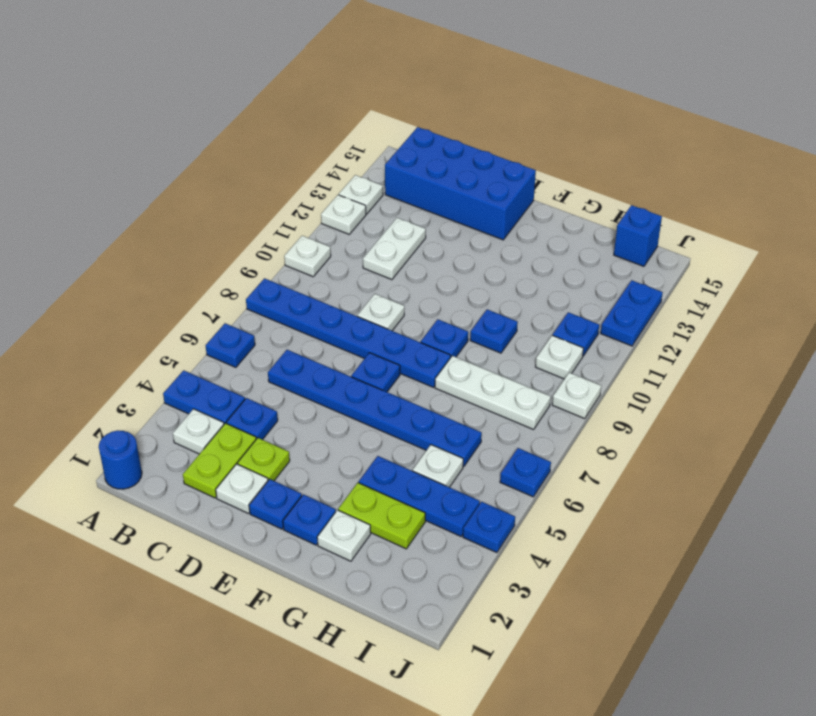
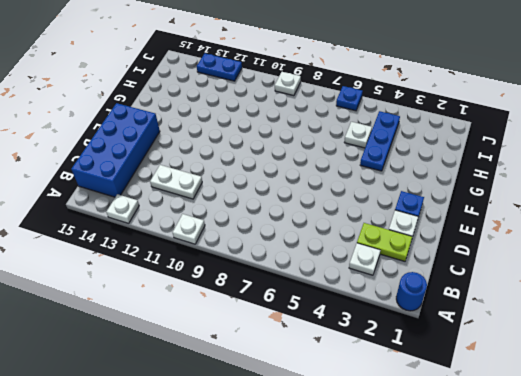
none -> blue plate A4:B4 level 1
none -> blue plate A6 level 1
none -> blue plate A8:F8 level 1
none -> white plate A12 level 1

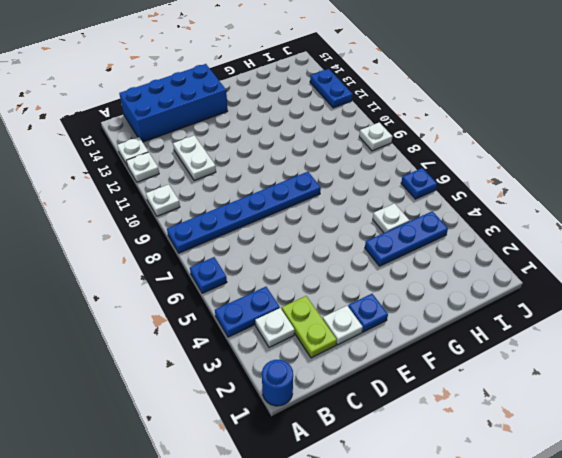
none -> blue plate C4 level 1
none -> blue plate C6:H6 level 1
none -> lime plate D3 level 1
none -> white plate D9 level 1

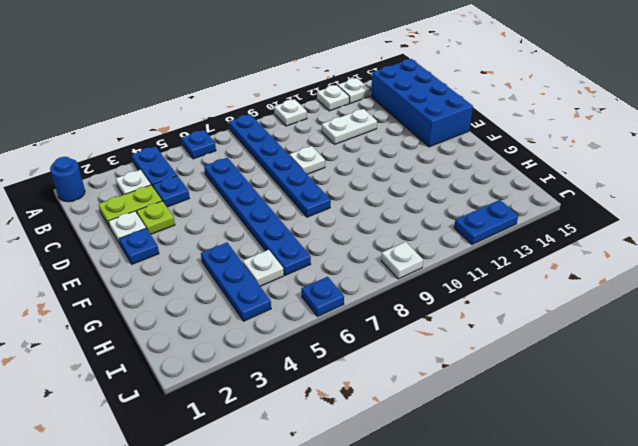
none -> blue plate E7 level 1
none -> blue plate F2 level 1
none -> blue plate F9 level 1
none -> white plate G2 level 1

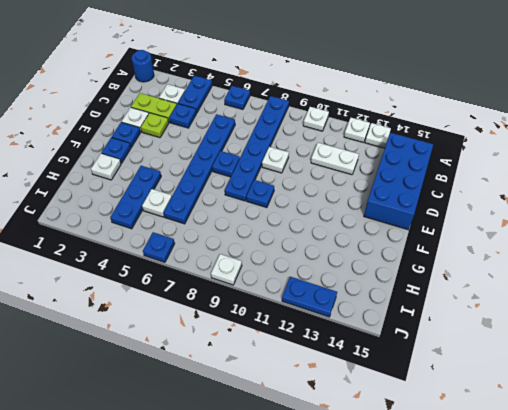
none -> lime plate G3:H3 level 1
none -> white plate G8:I8 level 1
none -> blue plate G10 level 1
none -> white plate I10 level 1

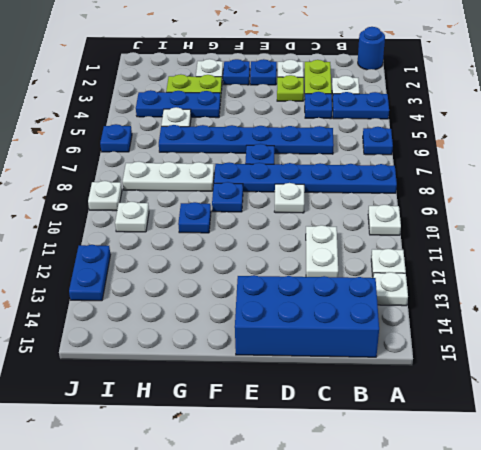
none -> blue plate I11 level 1
none -> blue brick I15 level 1
none -> blue plate J4 level 1

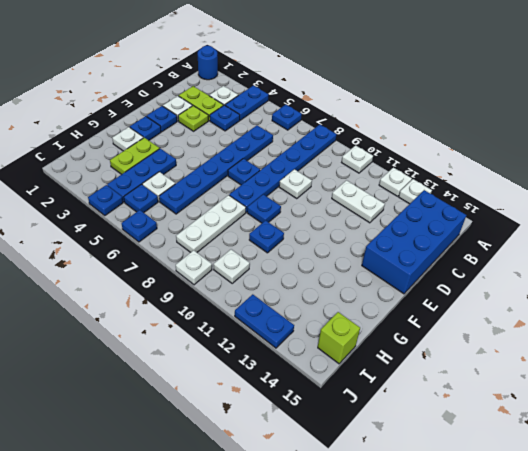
blue plate I5 level 1 -> blue plate I11 level 1
lime brick I15 level 1 -> blue brick I15 level 1

